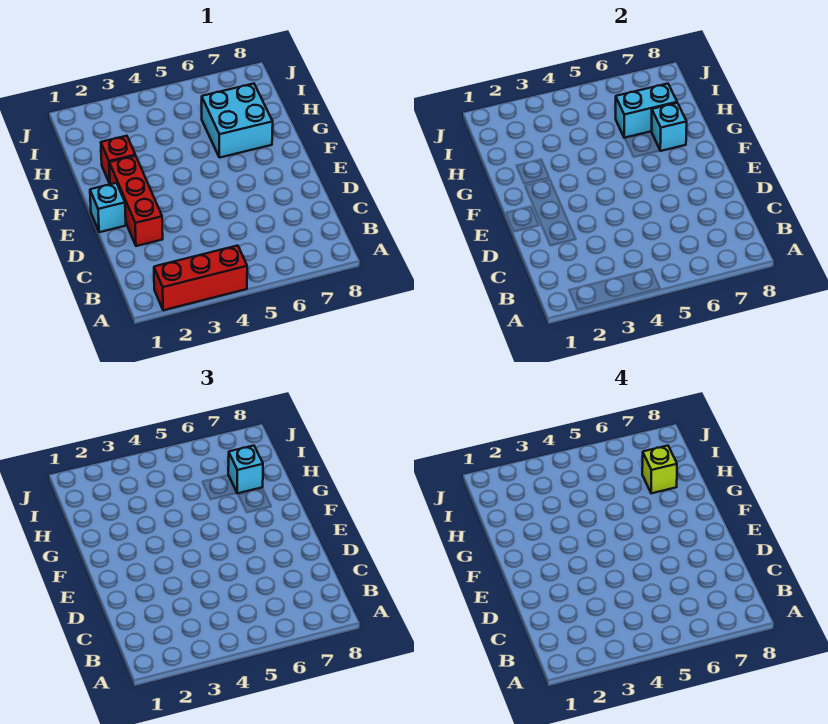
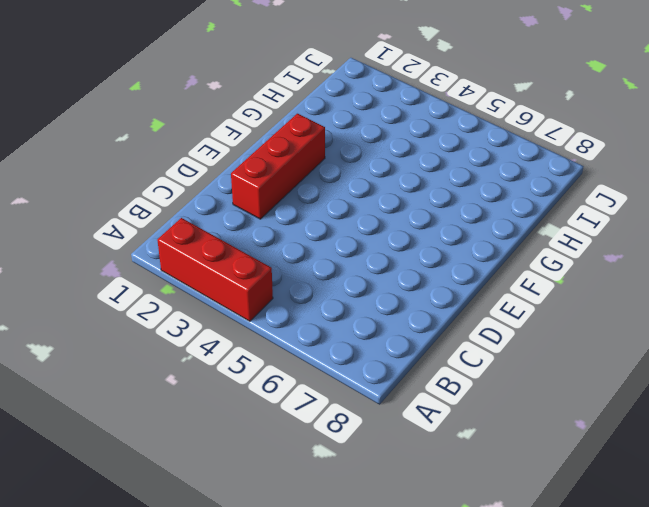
none -> cyan brick E1 level 1
none -> red brick G2 level 1

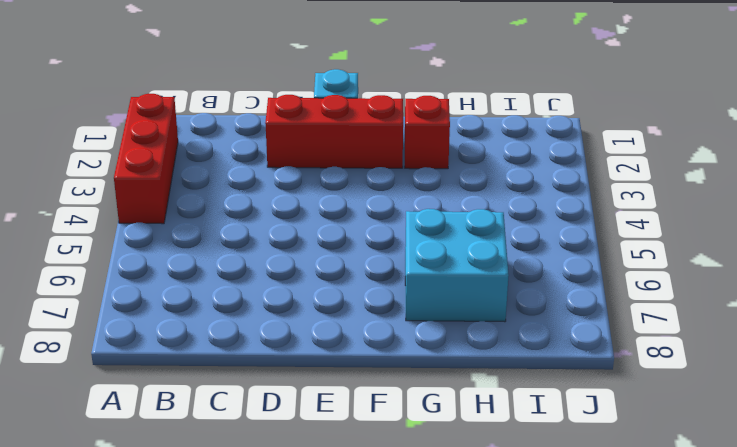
none -> cyan brick G7 level 2
none -> cyan brick H6:H7 level 2

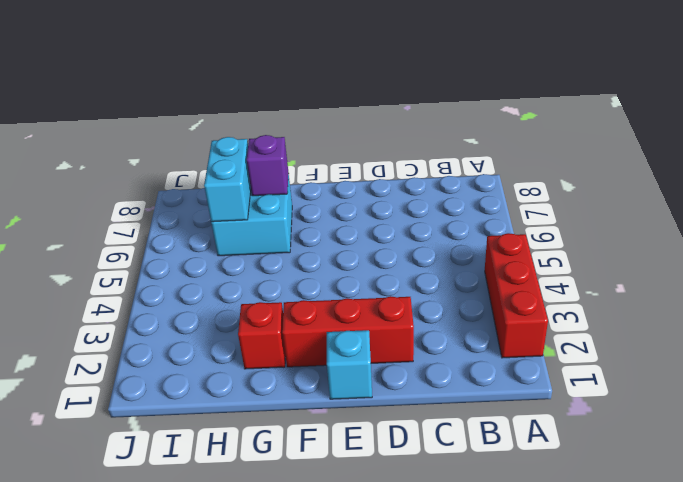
purple brick G7 level 2 -> cyan brick G7 level 2
none -> cyan brick H7 level 3
none -> lime brick H7 level 4

